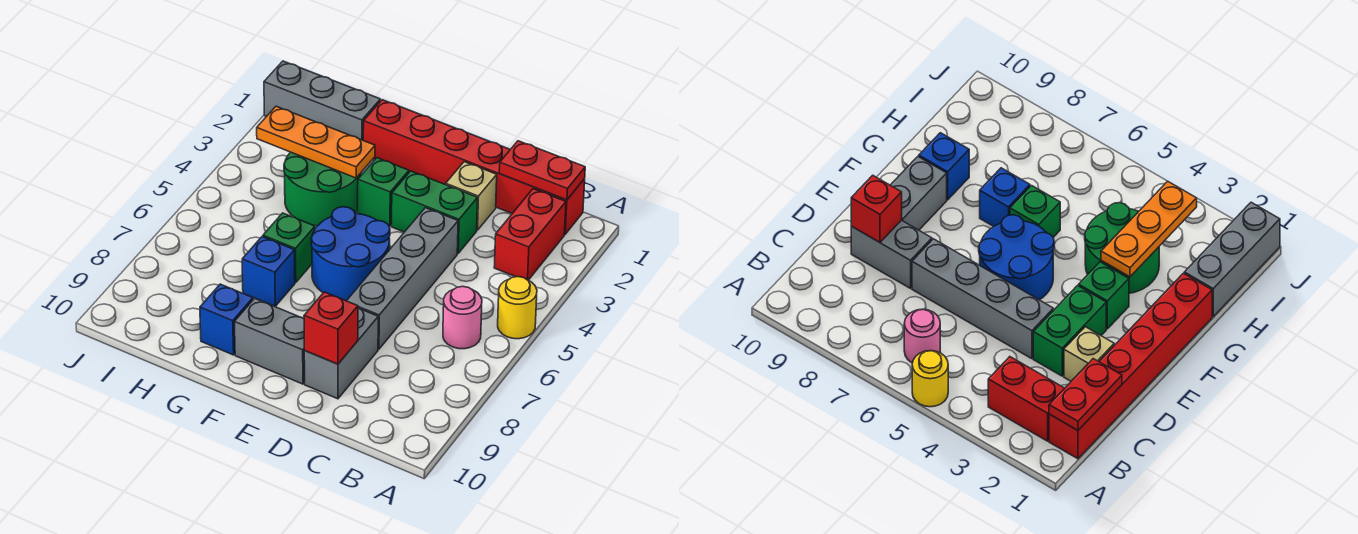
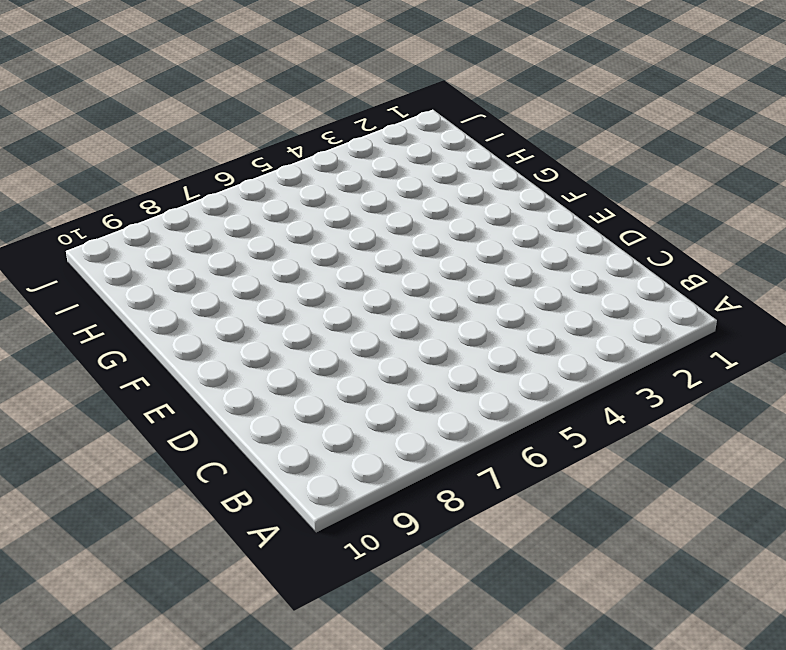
none -> yellow round brick A5 level 1
none -> red brick B1:G1 level 1
none -> red brick B2:B3 level 1

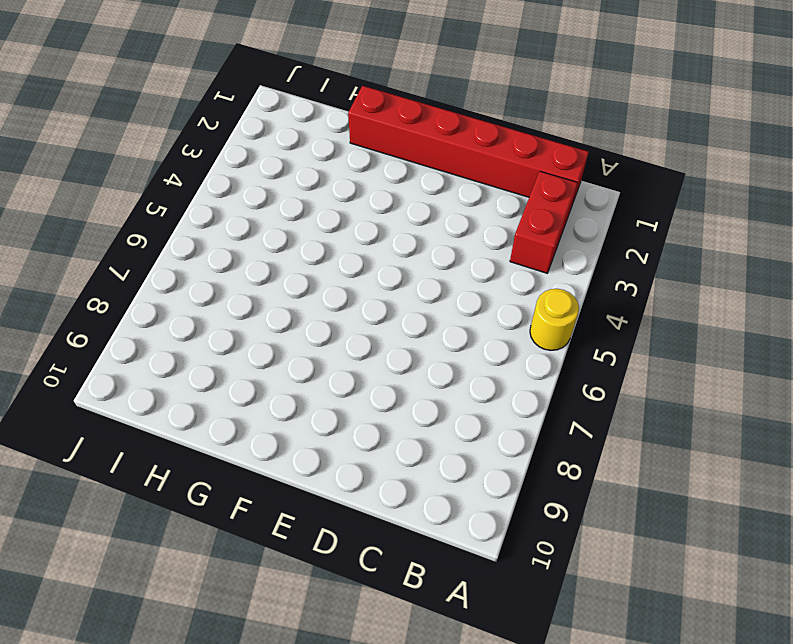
none -> pink round brick B6 level 1
none -> tan brick D2 level 1
none -> green brick D3:E3 level 1

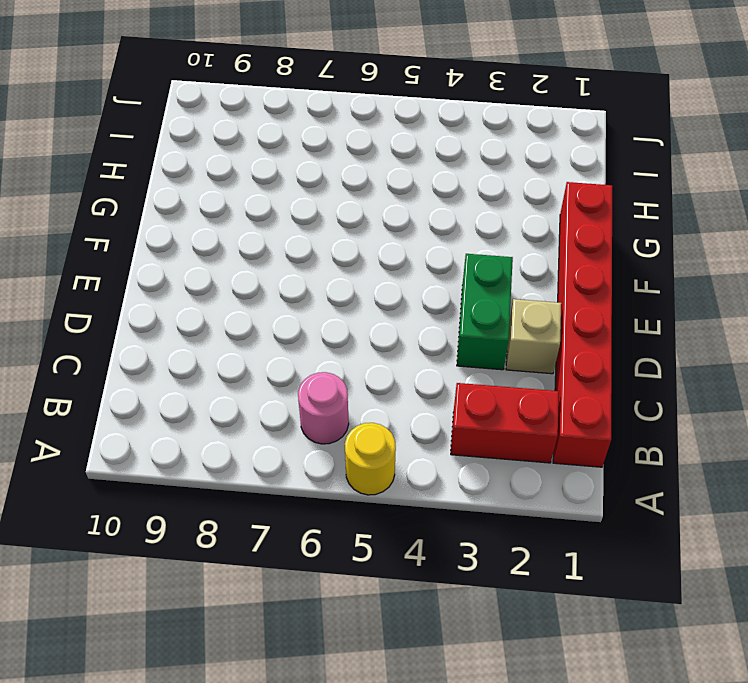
none -> grey brick D4:D7 level 1
none -> grey brick D8:D9 level 1
none -> blue round brick E5:F6 level 1

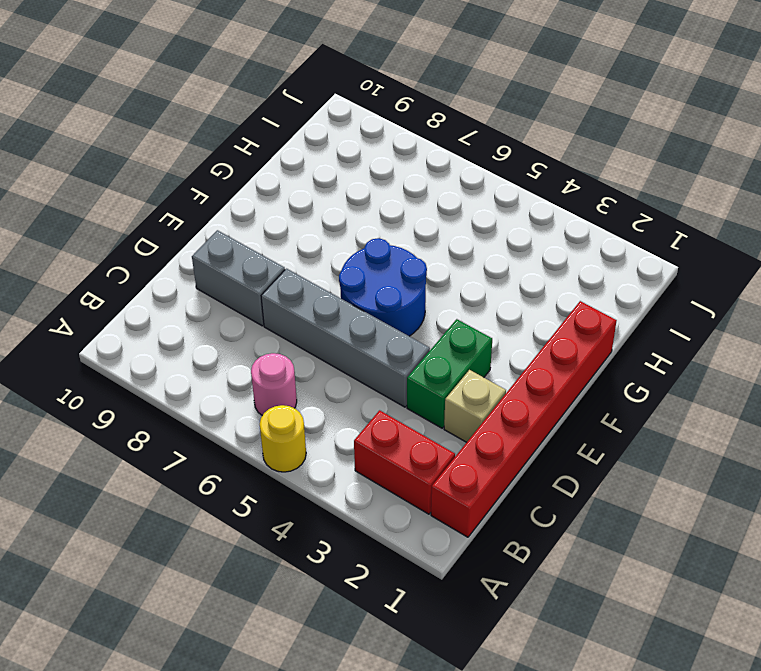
none -> grey brick E9:F9 level 1
none -> green brick F3 level 1
none -> green round brick G3:H4 level 1

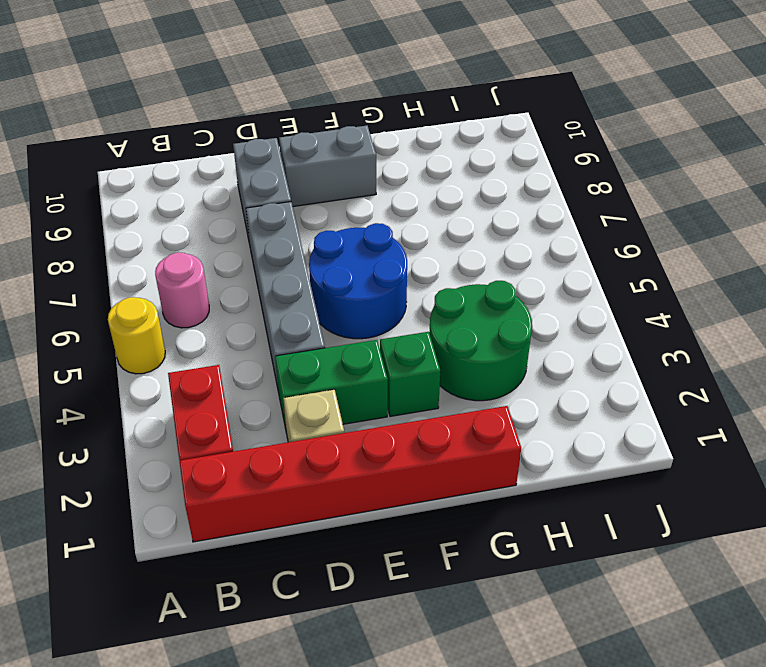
none -> green brick G6 level 1
none -> blue brick G7 level 1
none -> blue brick G9 level 1

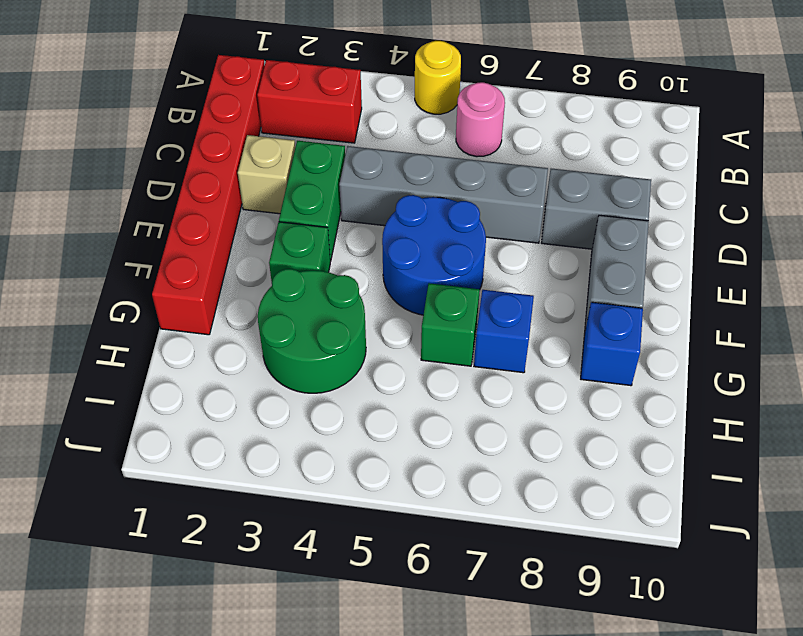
none -> grey brick H1:J1 level 1
none -> red plate B1:C1 level 2
none -> red brick D9 level 2

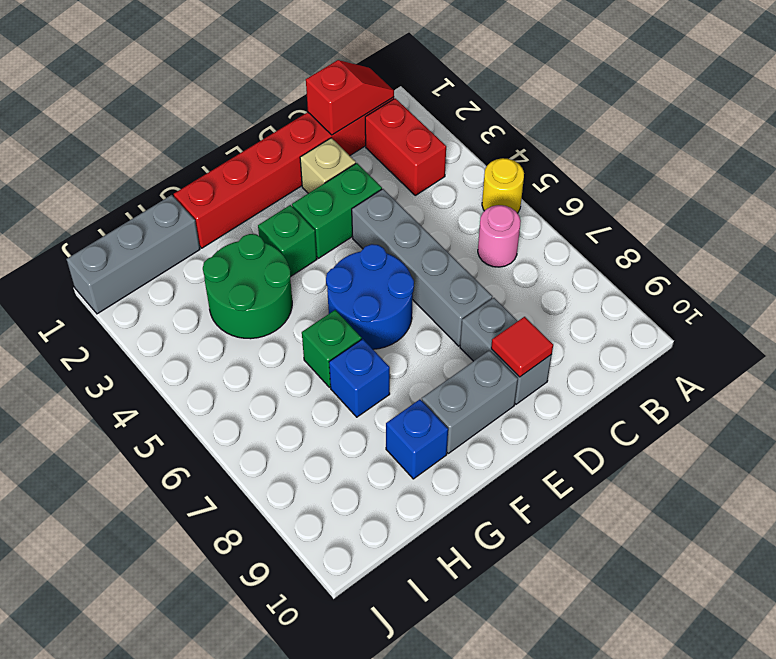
red slope B1:C1 level 2 top C -> red plate B1:C1 level 2
red tile D9 level 2 -> red brick D9 level 2
none -> orange plate G3:I3 level 2

